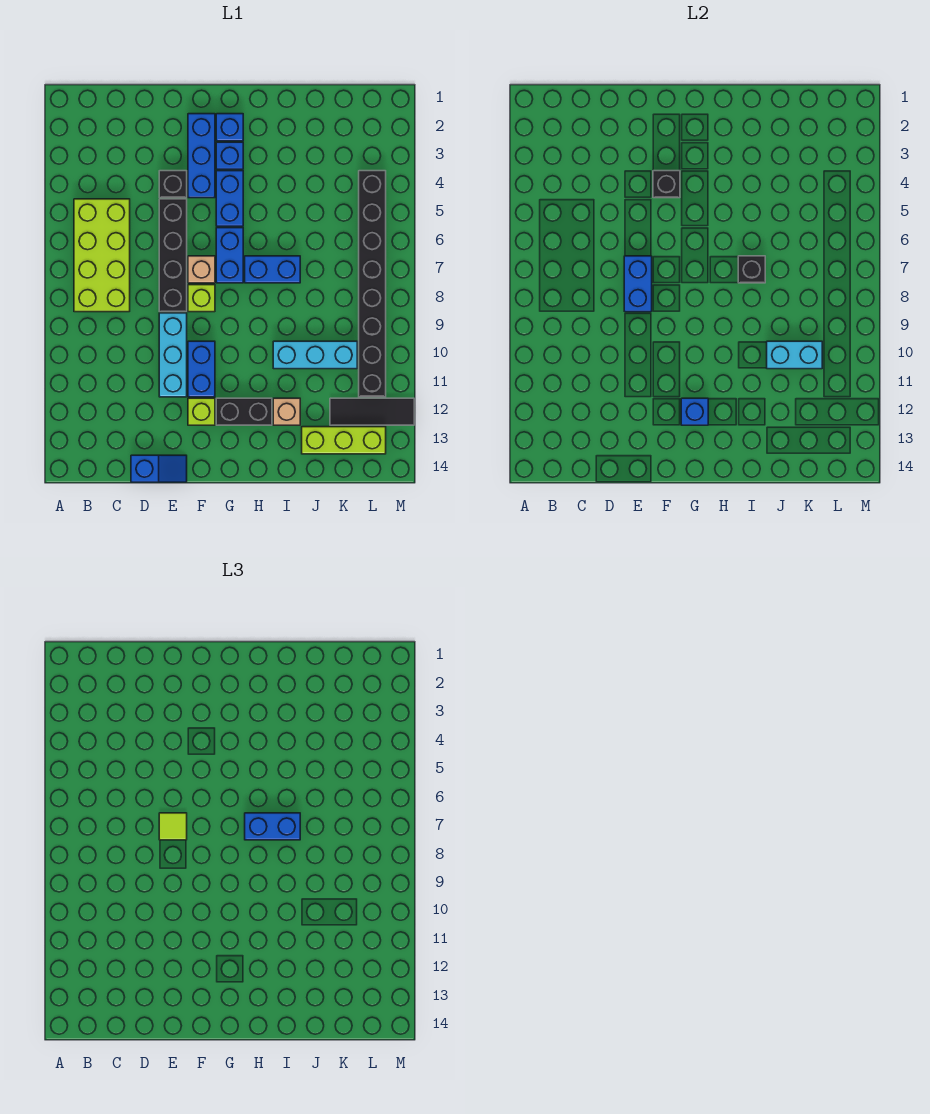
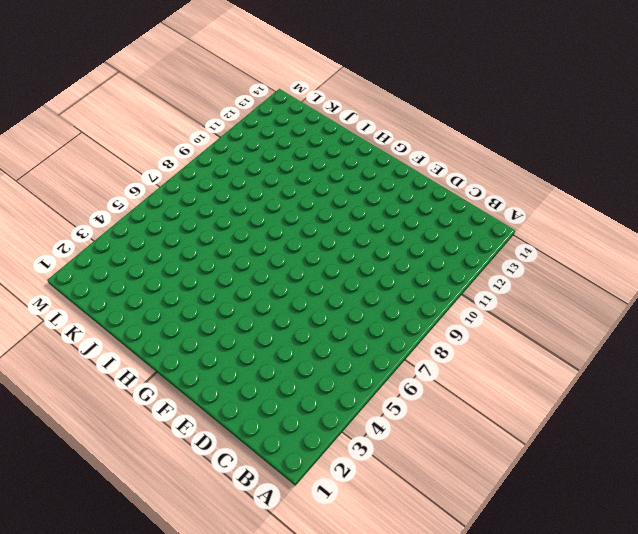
none -> lime brick B5:C8 level 1
none -> blue slope D14:E14 level 1 top D
none -> black brick E4 level 1

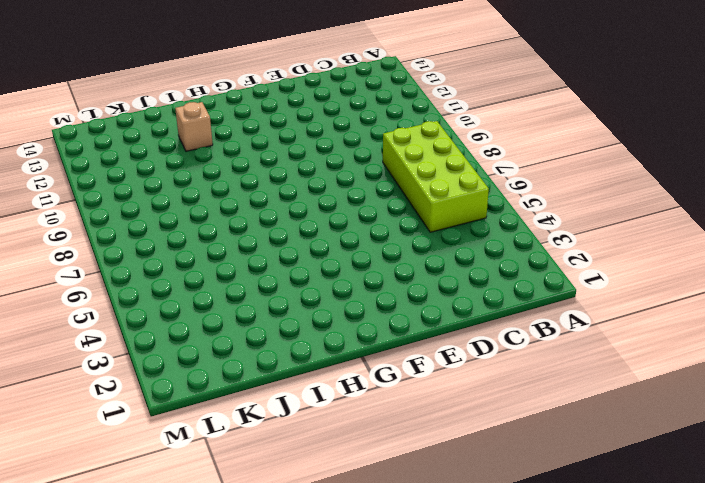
none -> blue slope D14:E14 level 1 top D
none -> black brick E4 level 1
none -> black brick E5:E8 level 1

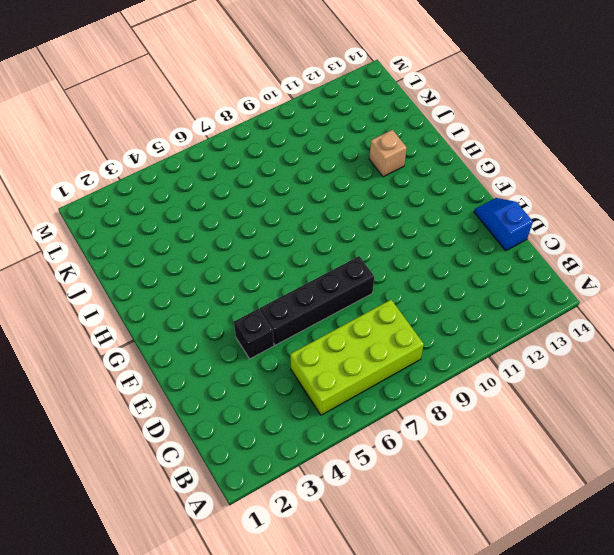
none -> cyan brick E9:E11 level 1
none -> blue brick F2:F4 level 1
none -> tan brick F7 level 1

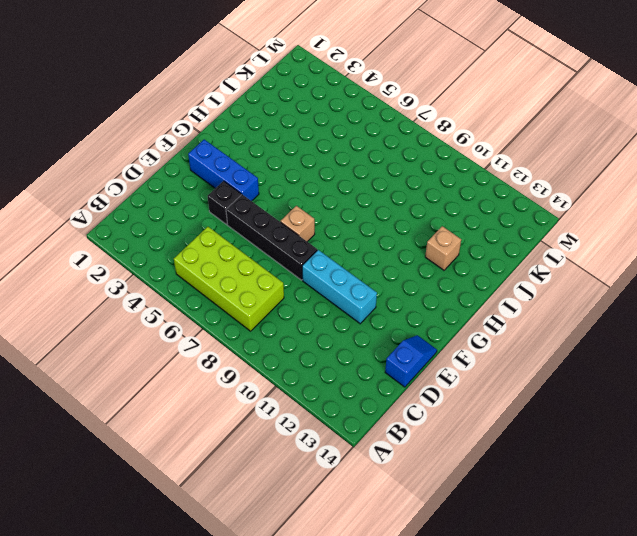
none -> lime brick F8 level 1
none -> blue brick F10:F11 level 1
none -> lime brick F12 level 1

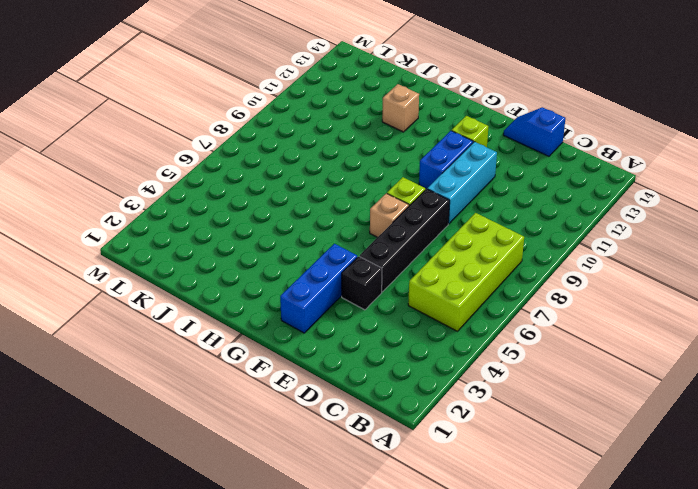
none -> blue brick G2 level 1
none -> blue brick G3 level 1
none -> blue brick G4:G5 level 1

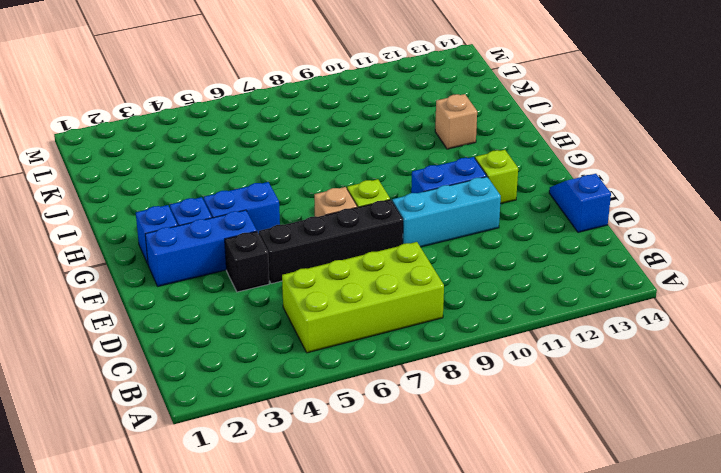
none -> blue brick G6:G7 level 1
none -> black brick G12:H12 level 1
none -> blue brick H7:I7 level 1

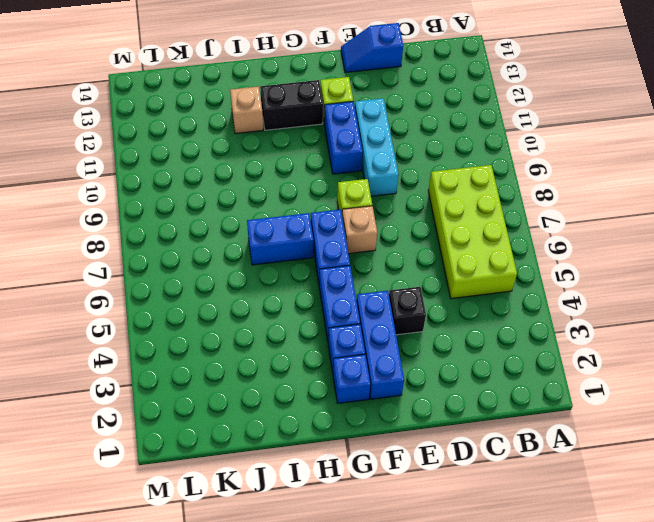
none -> black brick E5:E8 level 1
none -> cyan brick I10:K10 level 1
none -> lime brick J13:L13 level 1

